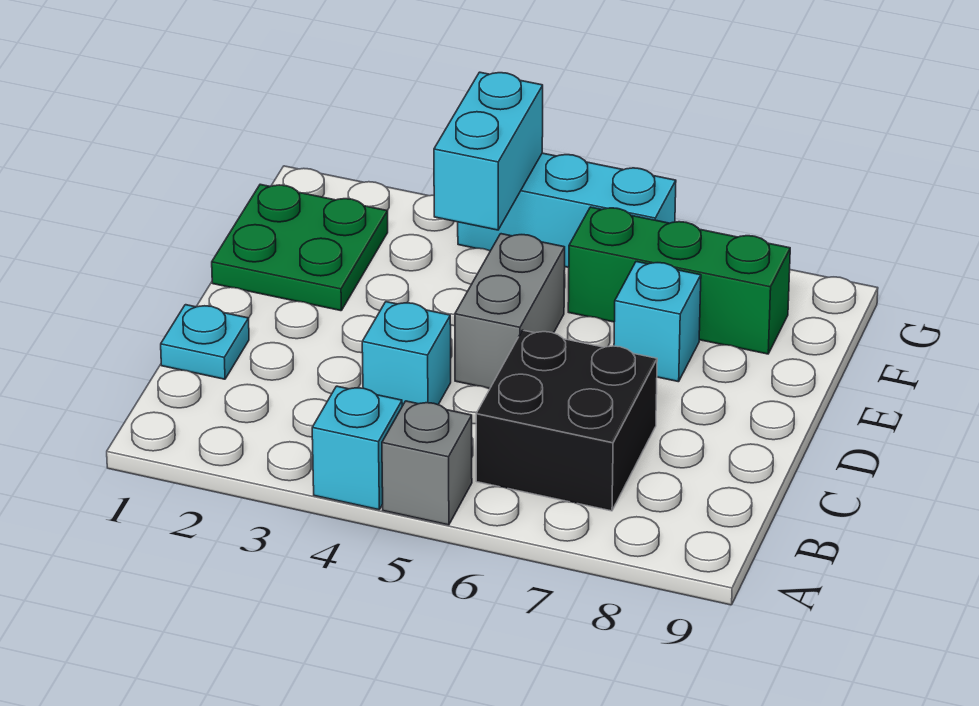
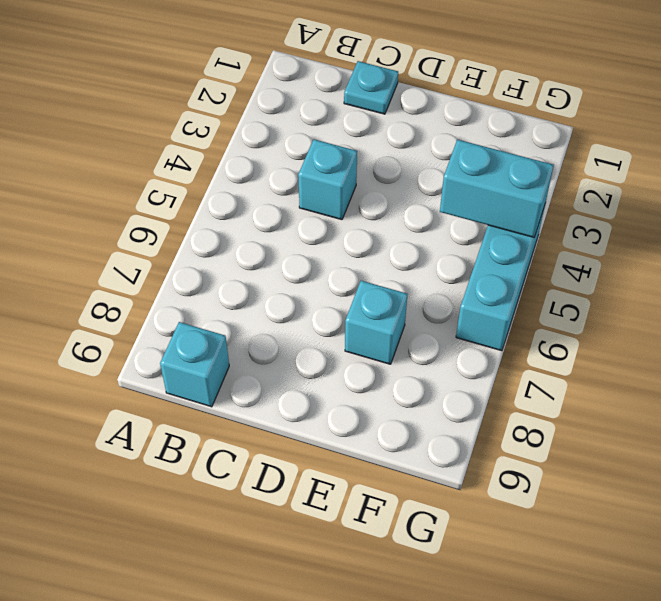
cyan brick B9 level 1 -> cyan brick A4 level 1
none -> grey brick A5 level 1
none -> black brick B6:C7 level 1

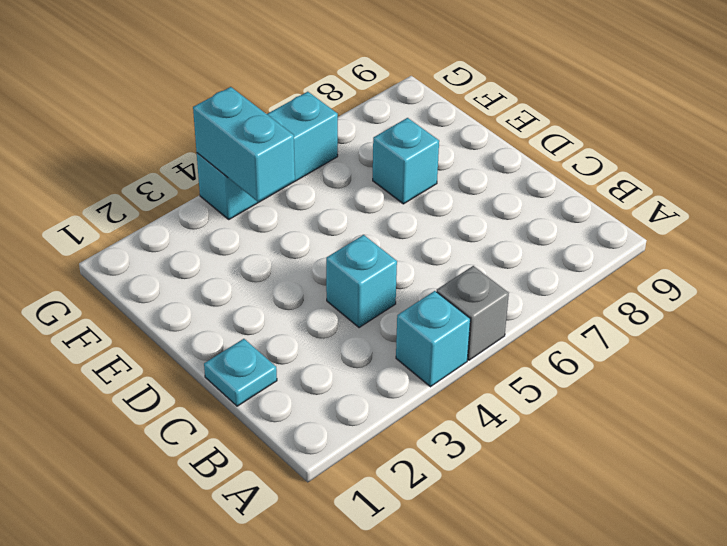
none -> black brick B6:C7 level 1
none -> grey brick D5:E5 level 1

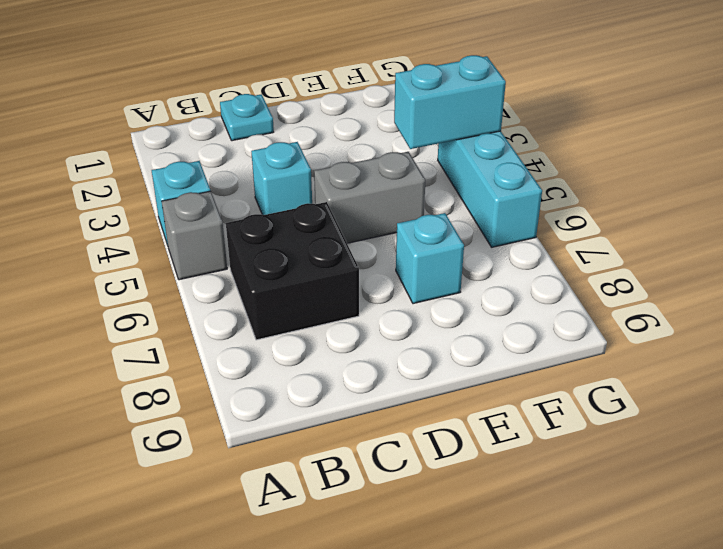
none -> green plate E1:F2 level 1
none -> green brick F6:F8 level 1

